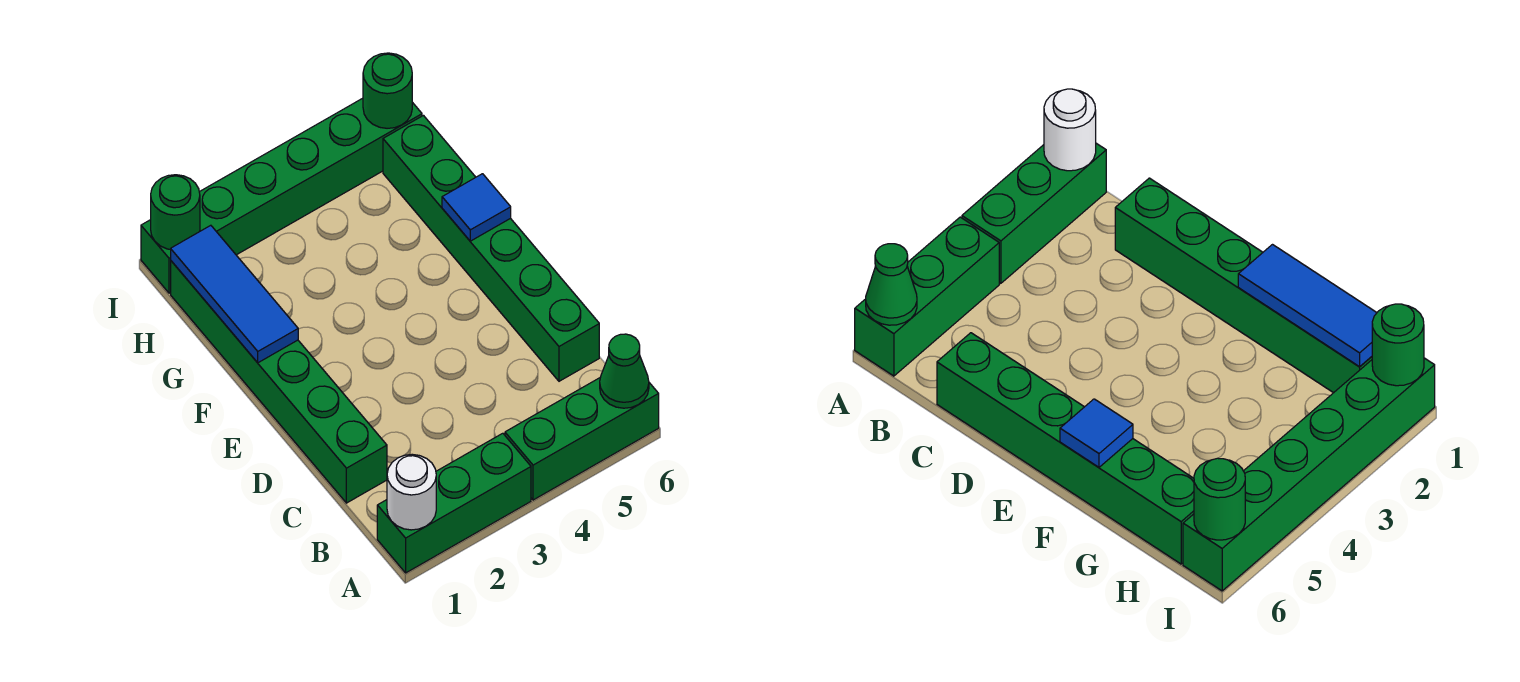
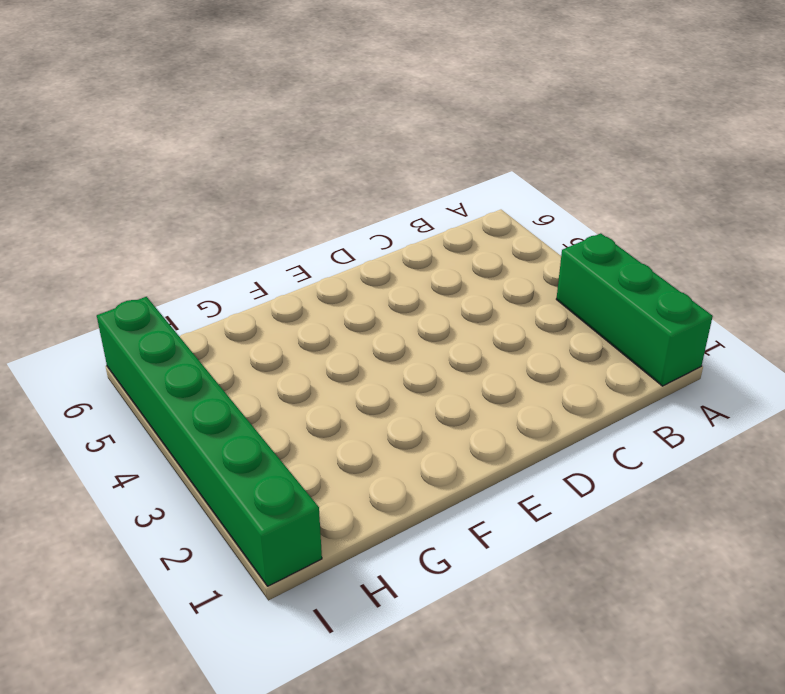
none -> green brick A4:A6 level 1
none -> green brick C1:H1 level 1

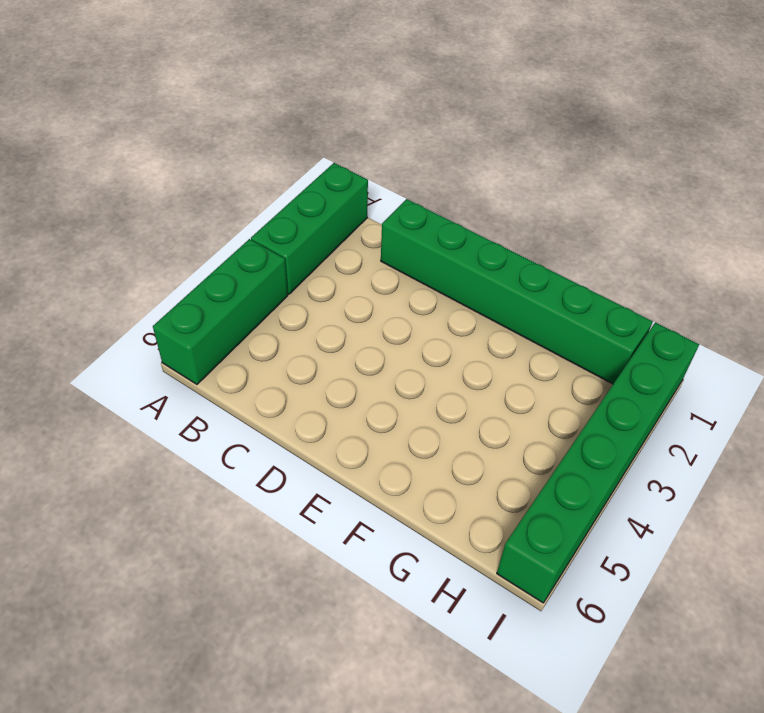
none -> green brick C6:H6 level 1
none -> white round brick A1 level 2

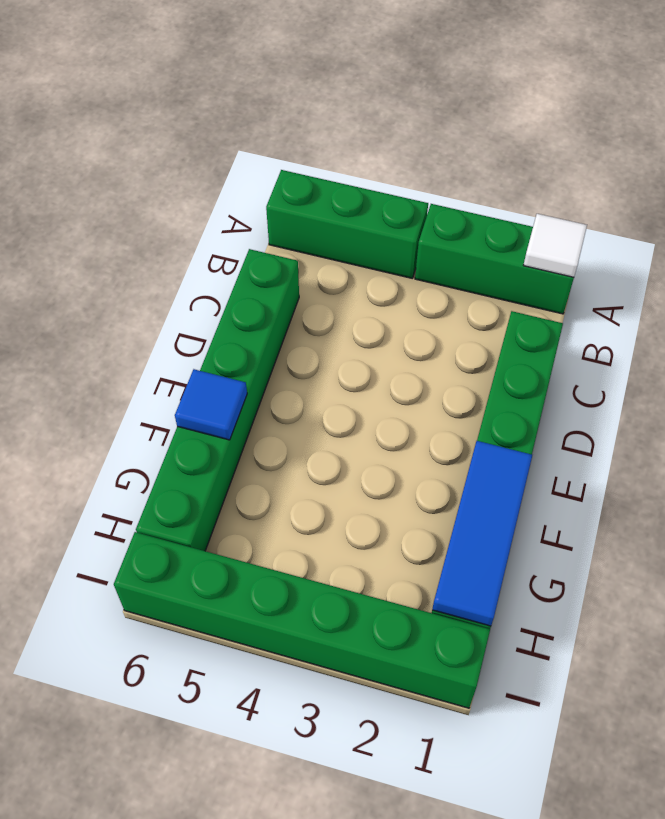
white tile A1 level 2 -> white round brick A1 level 2
none -> green cone A6 level 2
none -> green round brick I1 level 2

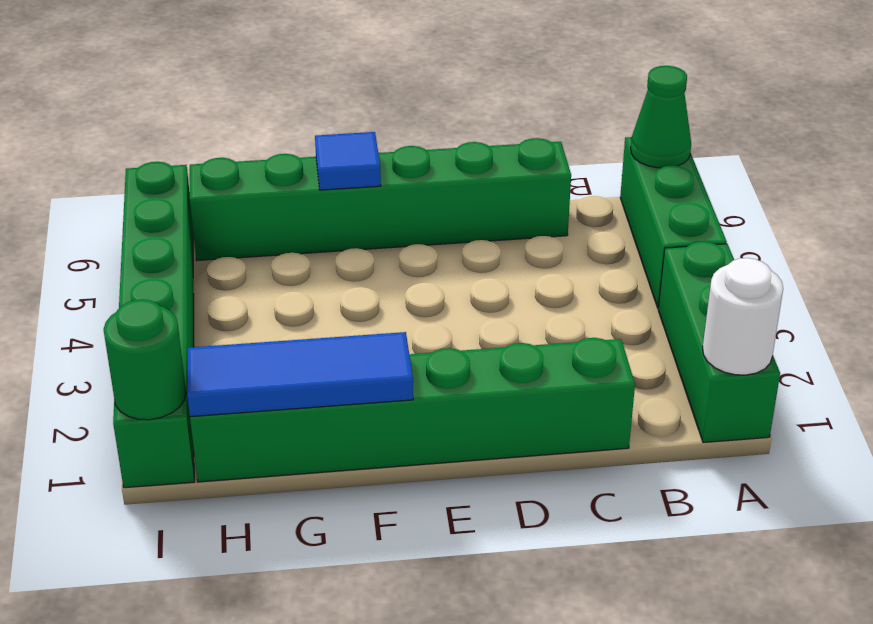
none -> green round brick I6 level 2

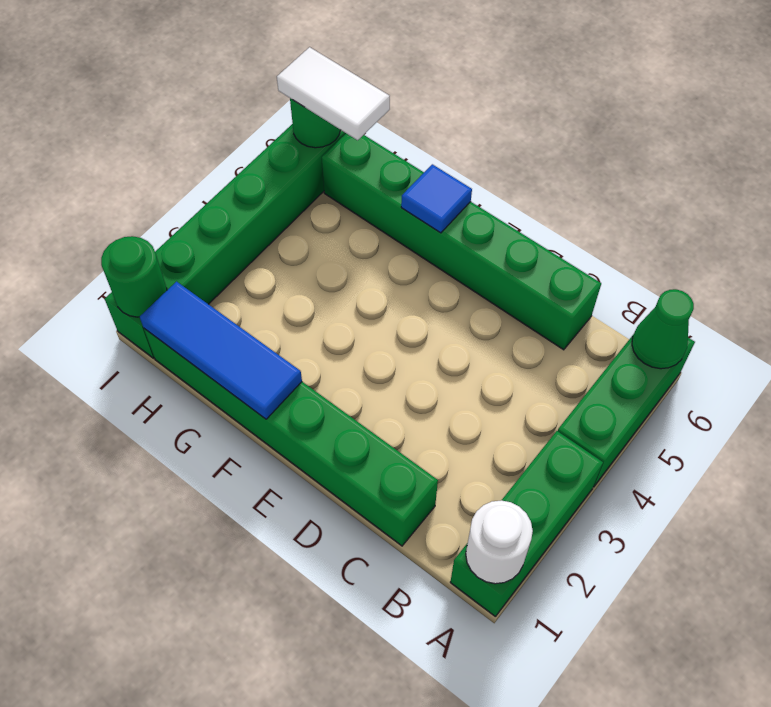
white tile H6:I6 level 3 -> none

